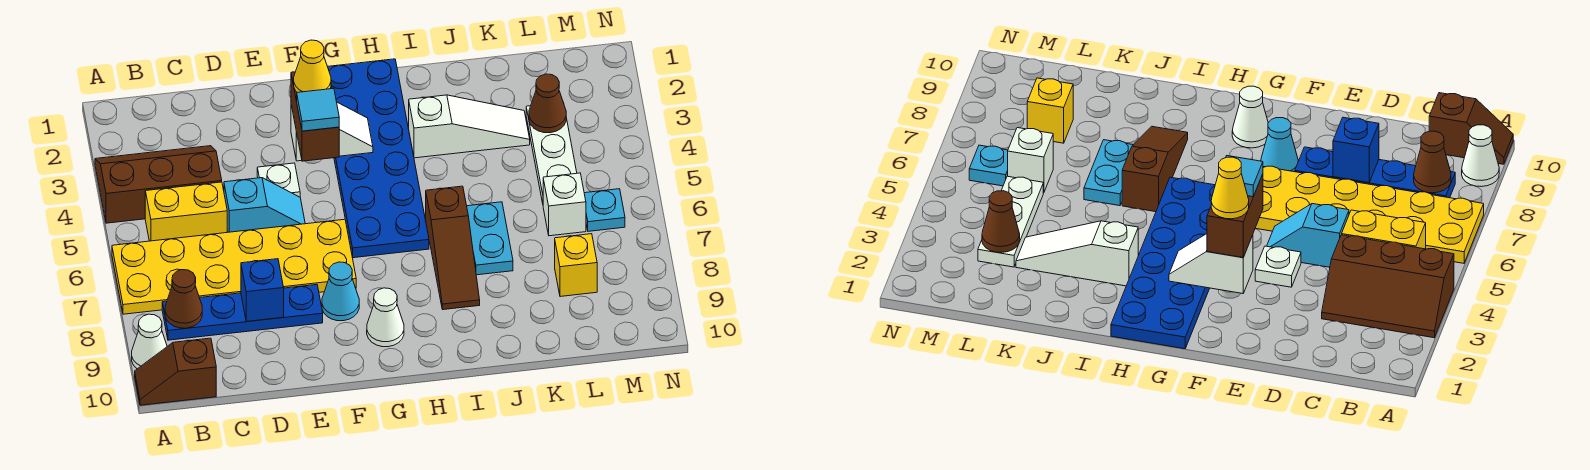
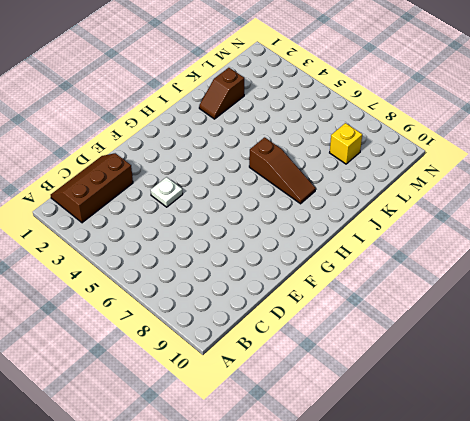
brown slope B1:D2 level 1 top 2 -> brown slope A3:C4 level 1 top 4
brown slope J2:K2 level 1 top K -> brown slope A10:B10 level 1 top B
none -> yellow plate A6:F7 level 1
none -> white cone A9 level 1
none -> yellow brick B5:C5 level 1

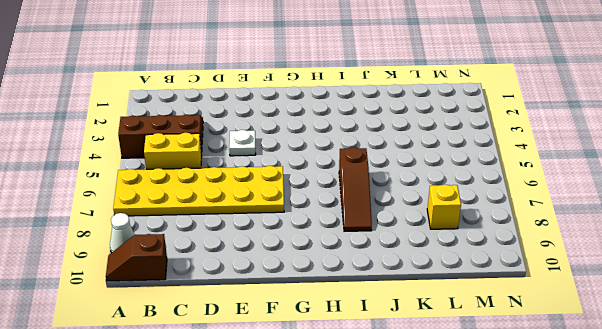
none -> blue plate B8:E8 level 1
none -> cyan slope D5:E5 level 1 top D
none -> cyan cone F8 level 1

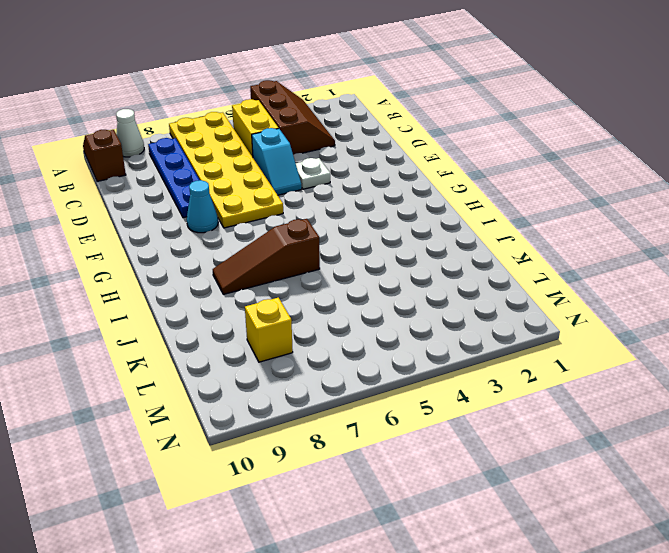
none -> blue plate G1:H6 level 1
none -> white cone G9 level 1
none -> white slope I3:K3 level 1 top I

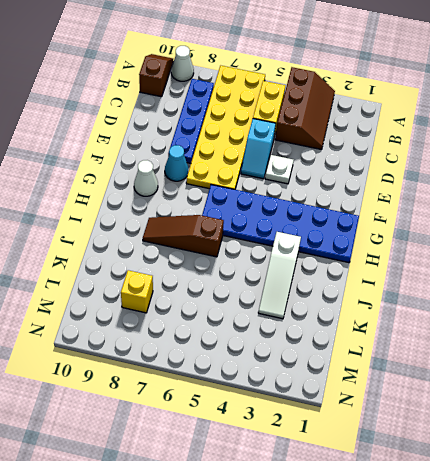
none -> cyan plate J6:J7 level 1
none -> white plate L3:L5 level 1
none -> white brick L6 level 1

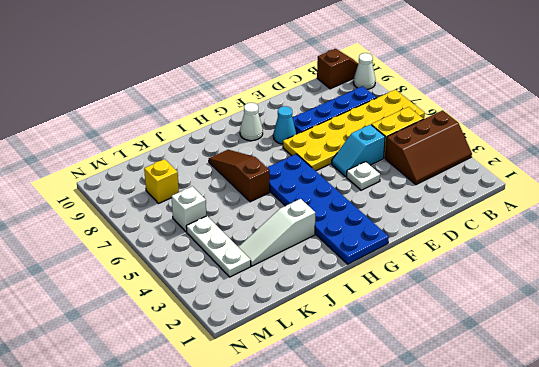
none -> cyan plate J6:J7 level 1
none -> cyan plate M6 level 1
none -> brown cone B8 level 2

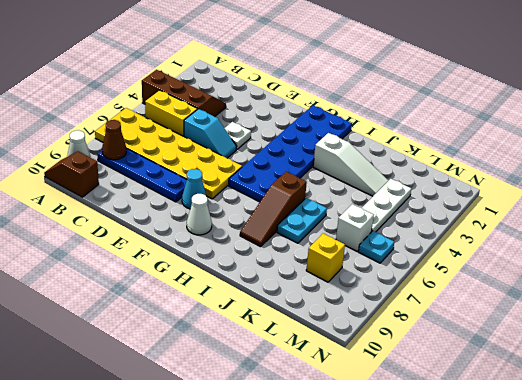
none -> blue brick D8 level 2
none -> white slope F3:G3 level 2 top F
none -> brown cone L3 level 2

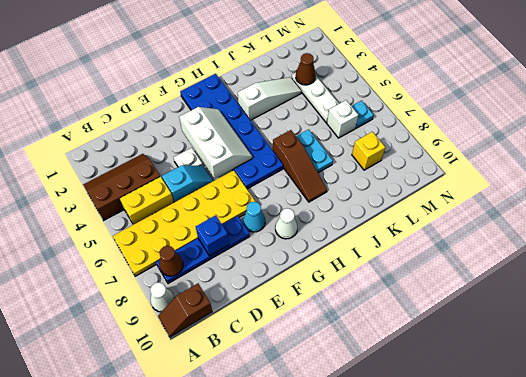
white slope F3:G5 level 2 top F -> white slope F3:G3 level 2 top F
none -> brown brick F3:F4 level 3
none -> yellow cone F3 level 4
none -> cyan tile F4 level 4

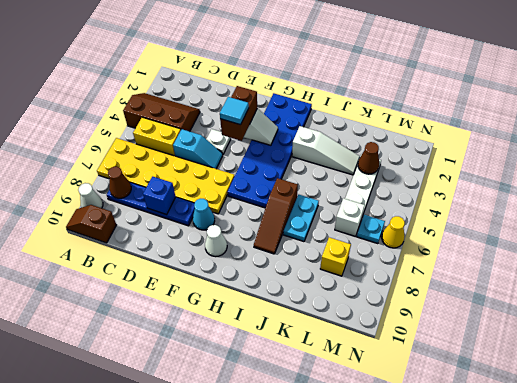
yellow cone N6 level 1 -> yellow cone F3 level 4

